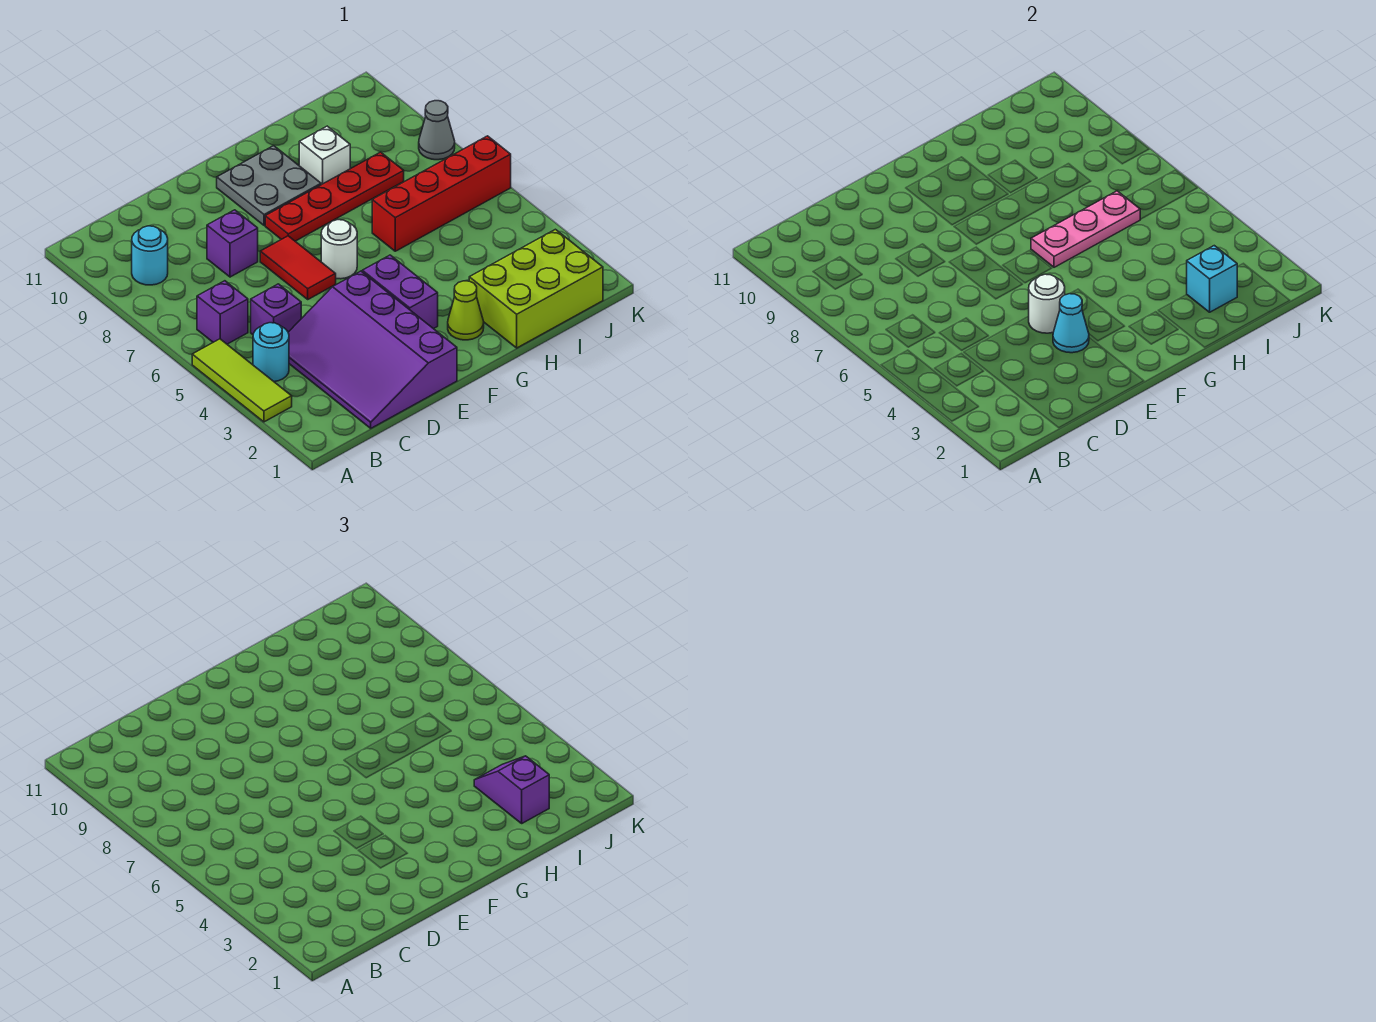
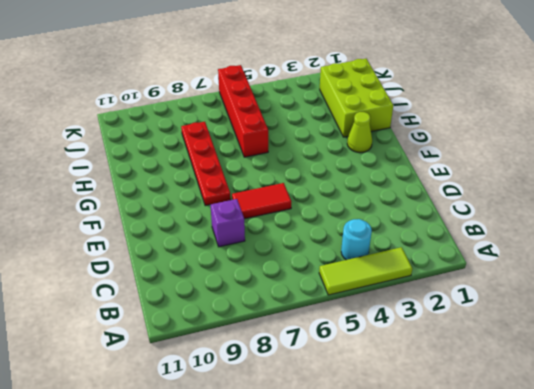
none -> purple brick B6 level 1
none -> cyan round brick B9 level 1
none -> purple slope C1:E4 level 1 top E

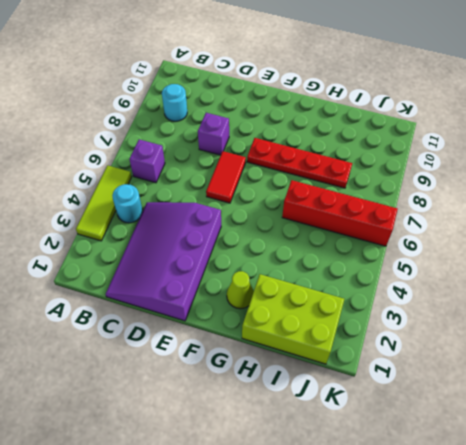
none -> purple brick C5 level 1
none -> purple brick F3:F4 level 1
none -> white round brick F6 level 1

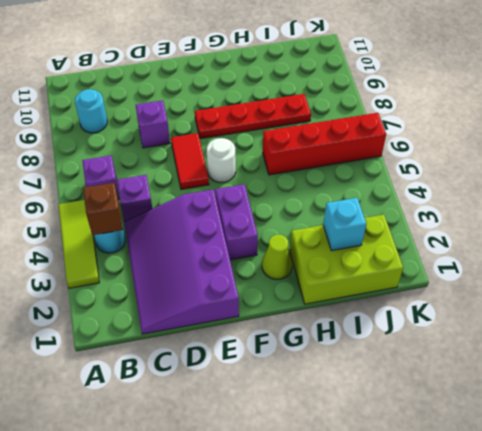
brown brick B4 level 2 -> none
none -> grey plate F9:G10 level 1
none -> white brick H9 level 1
none -> grey cone K8 level 1

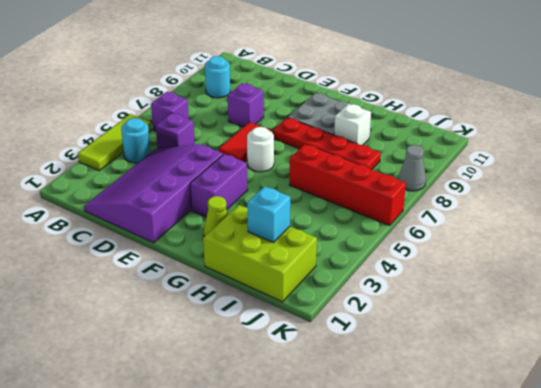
none -> cyan cone E3 level 2
none -> white round brick E4 level 2
none -> pink plate G6:I6 level 2

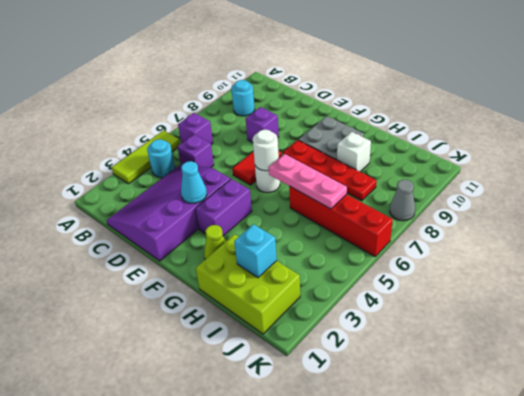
white round brick F6 level 2 -> white round brick E4 level 2
none -> purple slope I2:I3 level 3 top 2

